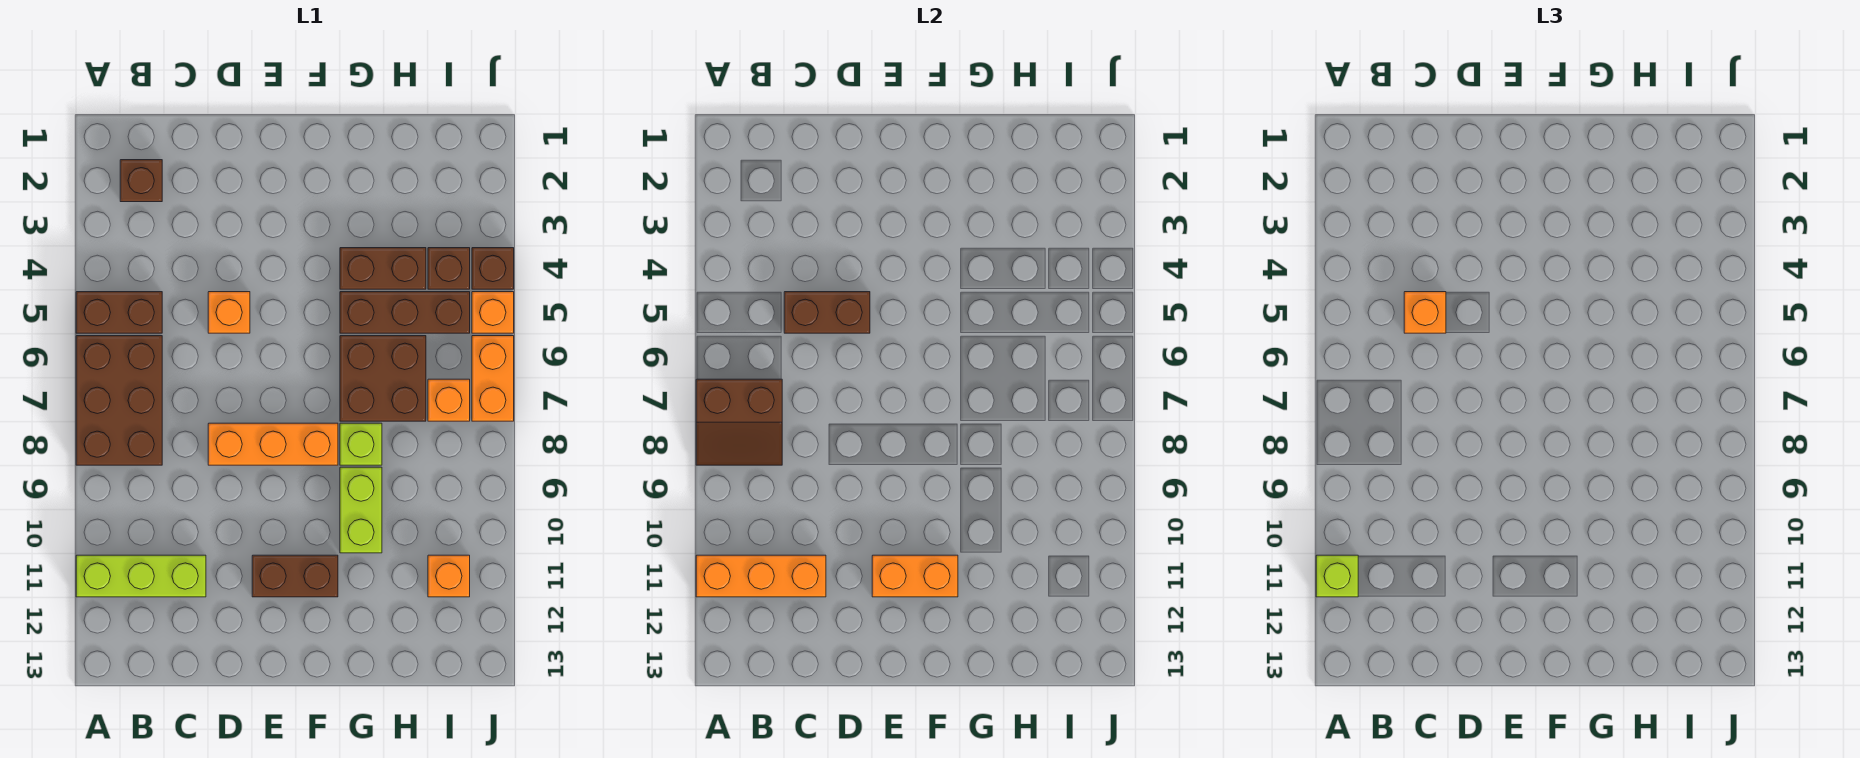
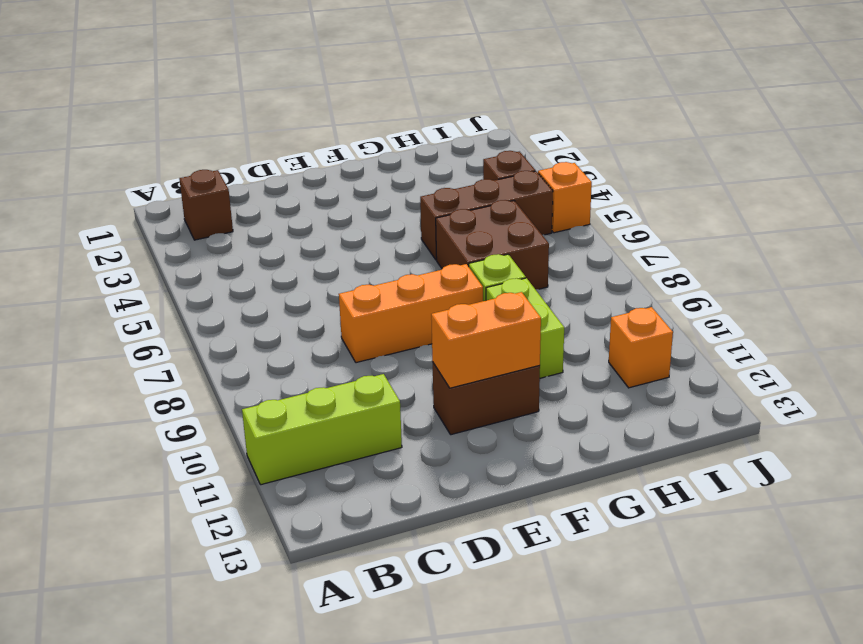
none -> brown brick A5:B5 level 1
none -> brown brick A6:B8 level 1
none -> orange brick D5 level 1

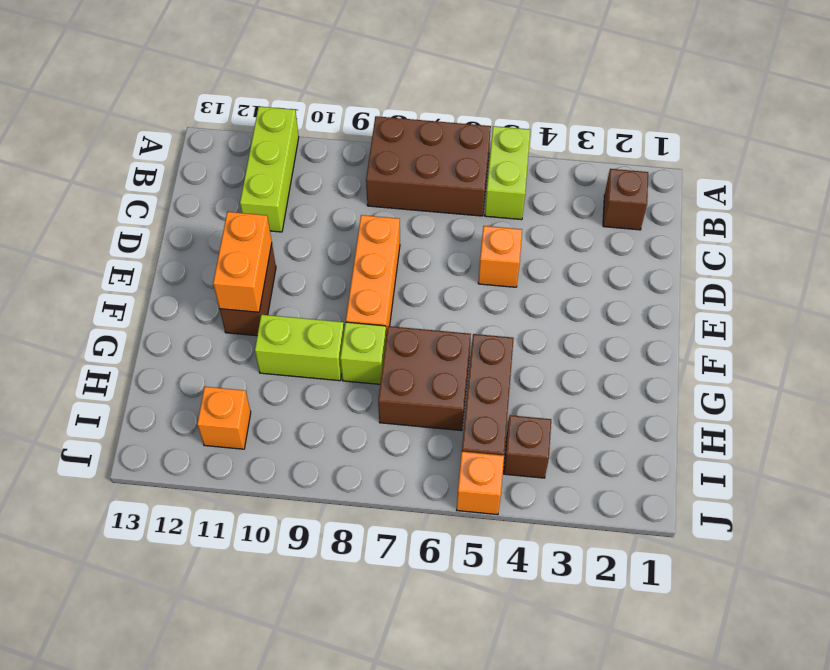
lime brick A5:B5 level 1 -> brown brick A5:B5 level 1
none -> brown brick G4:H4 level 1
none -> orange brick I7 level 1
none -> brown brick J4 level 1

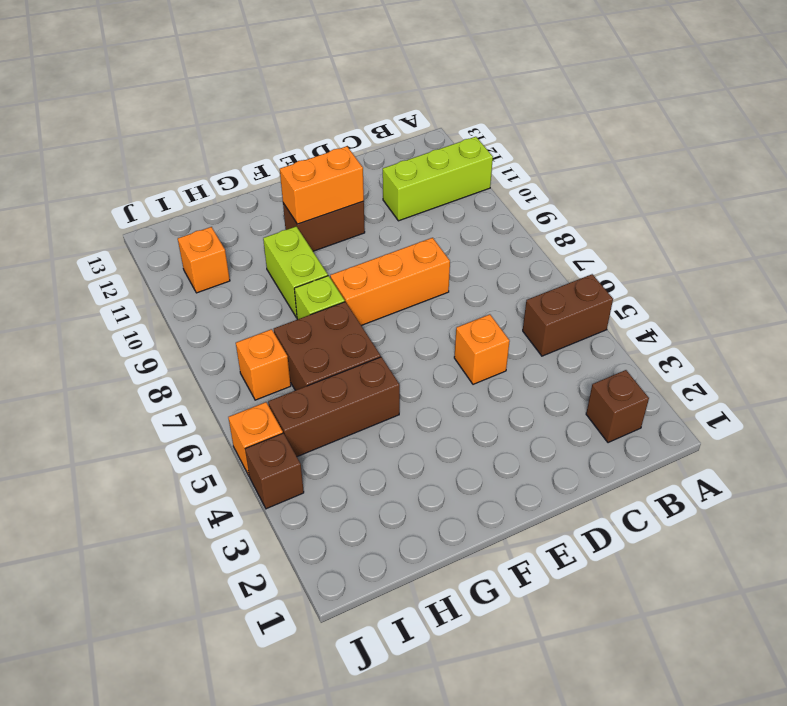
none -> brown brick A6:B8 level 1
none -> brown brick G4:H4 level 1
none -> brown brick I4 level 1

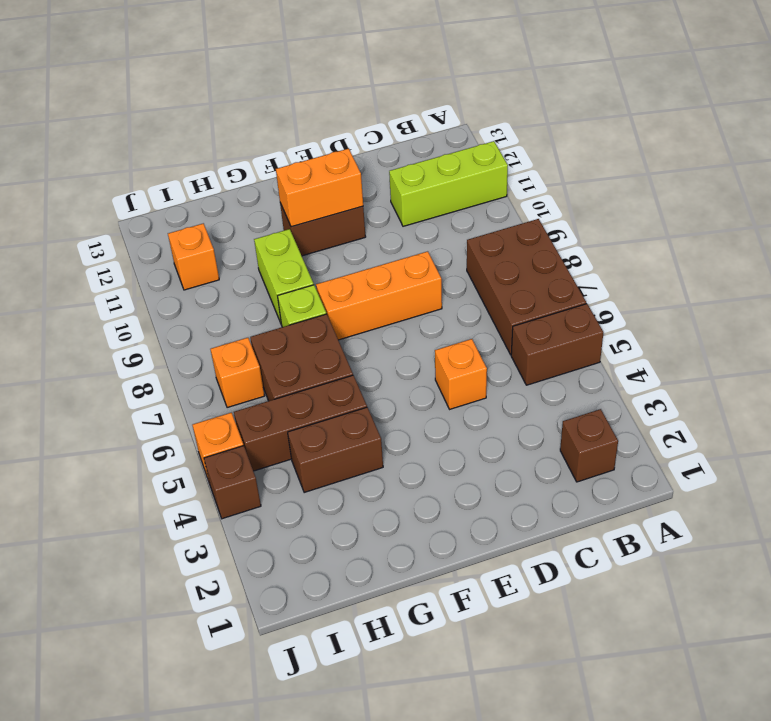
none -> brown brick I4 level 1
none -> orange brick J6:J7 level 1
none -> brown slope A7:B8 level 2 top 7

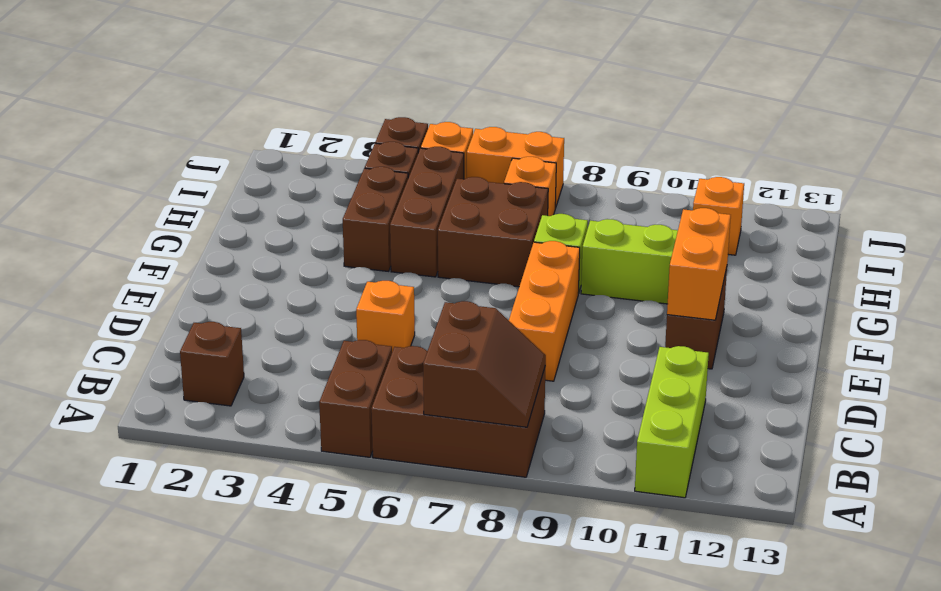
none -> orange brick A11:C11 level 2
none -> brown brick C5:D5 level 2
none -> lime brick A11 level 3

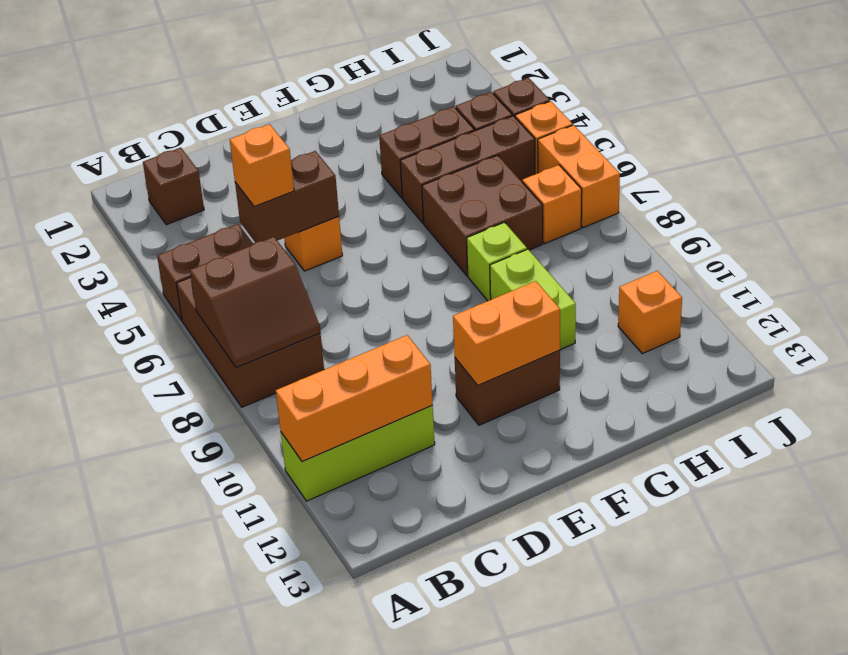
none -> orange brick D8:F8 level 1
none -> lime brick A11 level 3

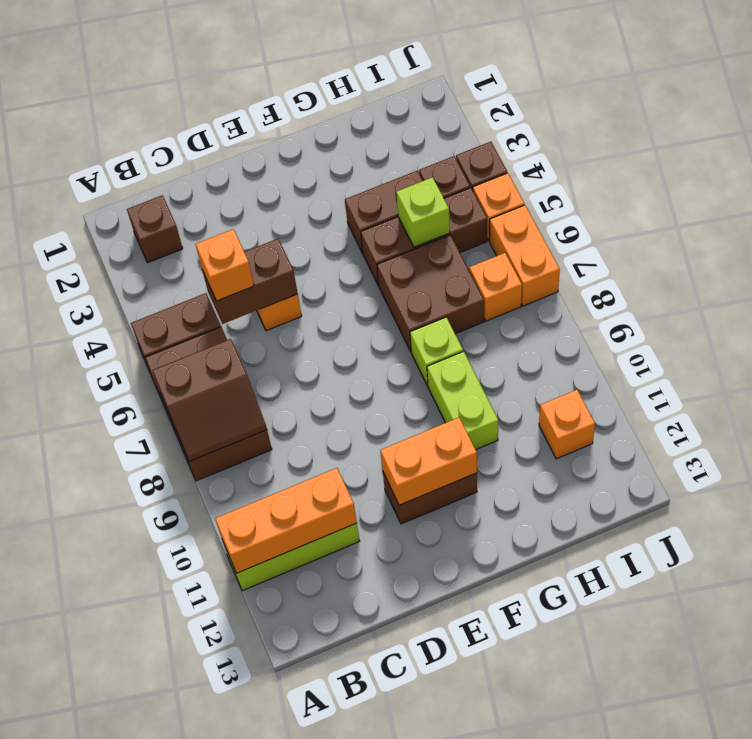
lime brick H5 level 2 -> lime brick A11 level 3
none -> orange brick D8:F8 level 1

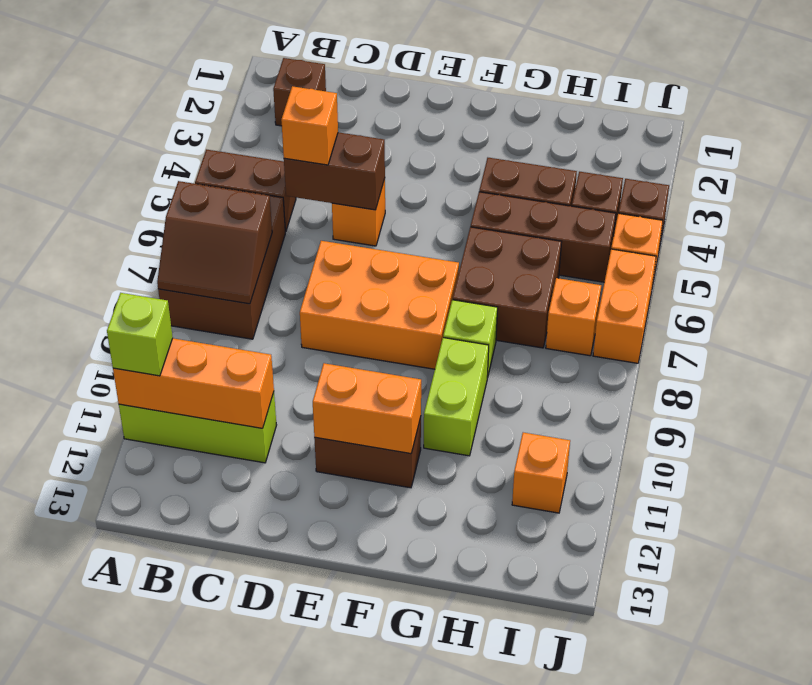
orange brick D7:F8 level 1 -> orange brick D8:F8 level 1

